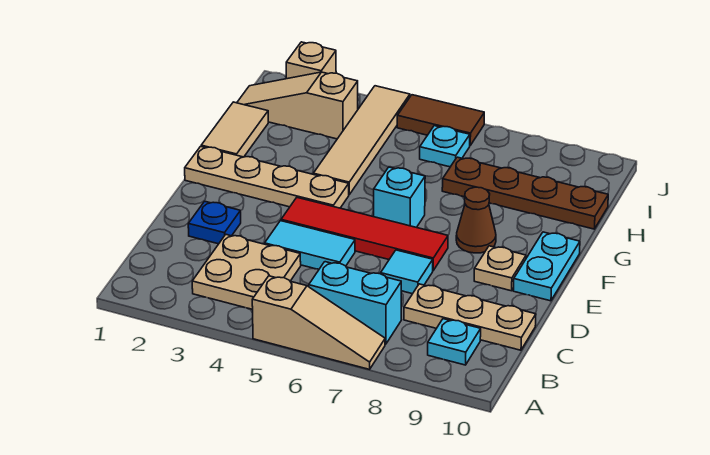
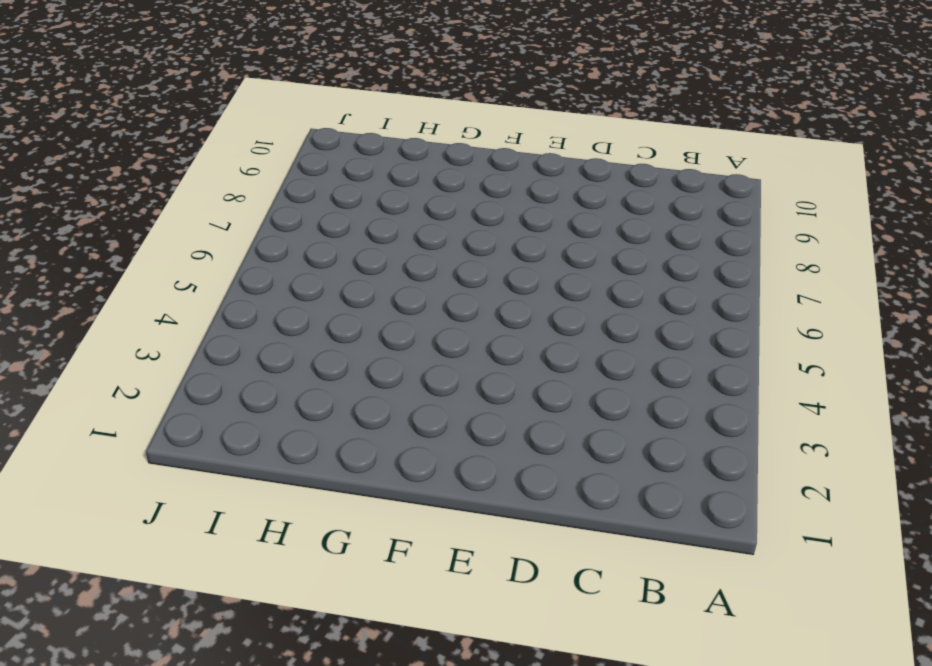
none -> tan slope A5:A7 level 1 top 5
none -> tan plate B3:C4 level 1
none -> cyan brick B6:B7 level 1

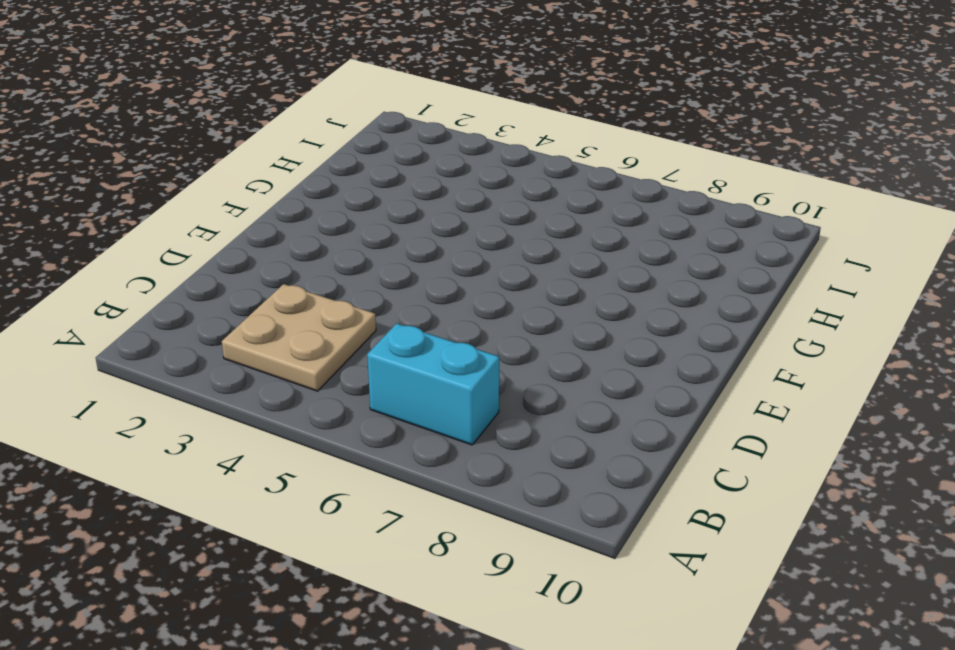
none -> tan slope A5:A7 level 1 top 5
none -> cyan plate B9 level 1
none -> tan plate C8:C10 level 1

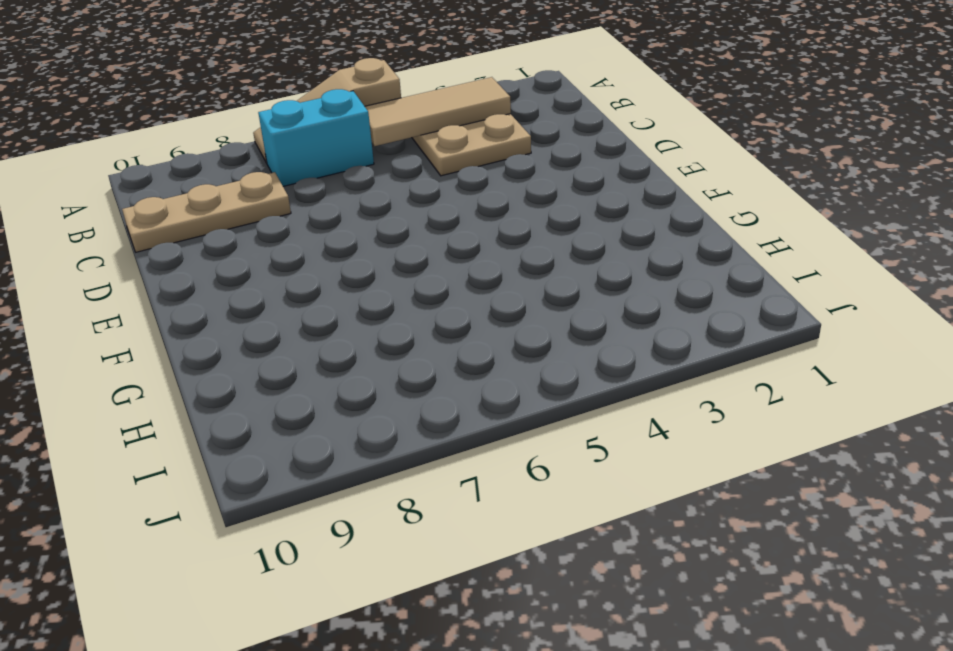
tan tile B3:B5 level 2 -> none
none -> cyan plate B9 level 1
none -> blue plate D2 level 1
none -> cyan tile D4:D5 level 1

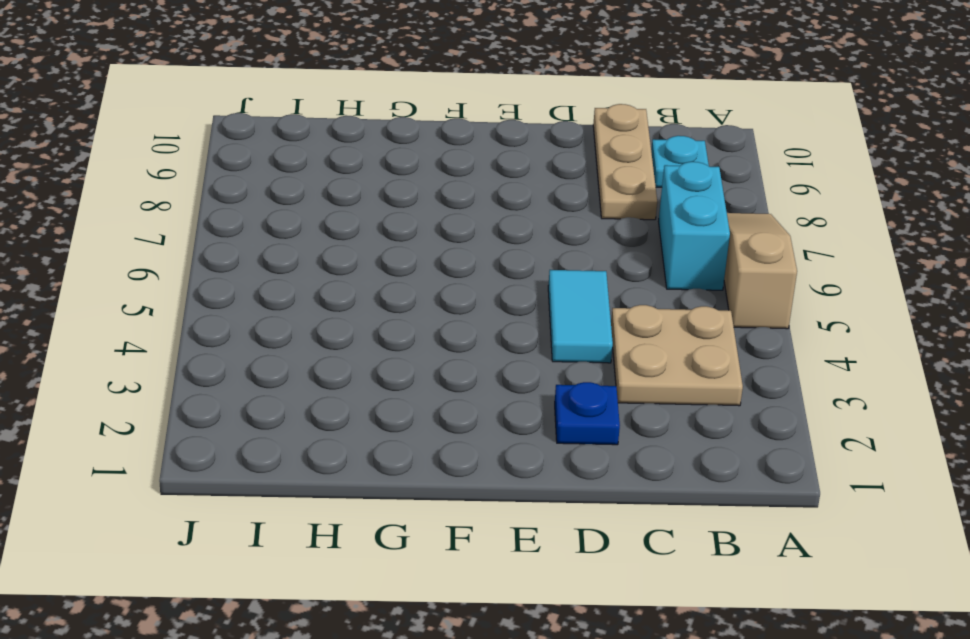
none -> cyan tile D7 level 1
none -> red tile E4:E7 level 1
none -> tan plate E9 level 1

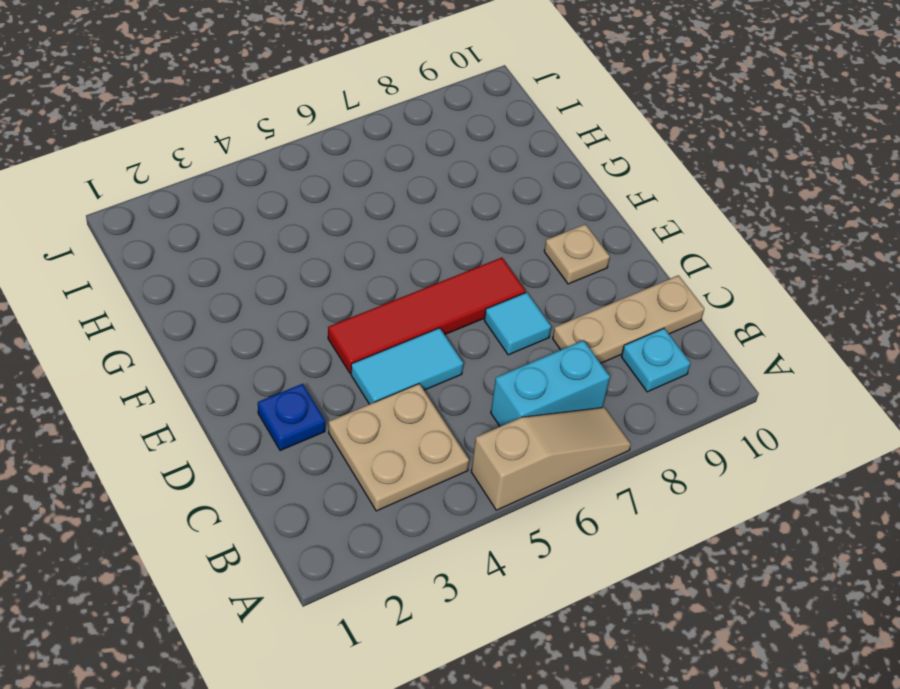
none -> cyan plate E10:F10 level 1
none -> tan plate F1:F4 level 1
none -> cyan brick F6 level 1

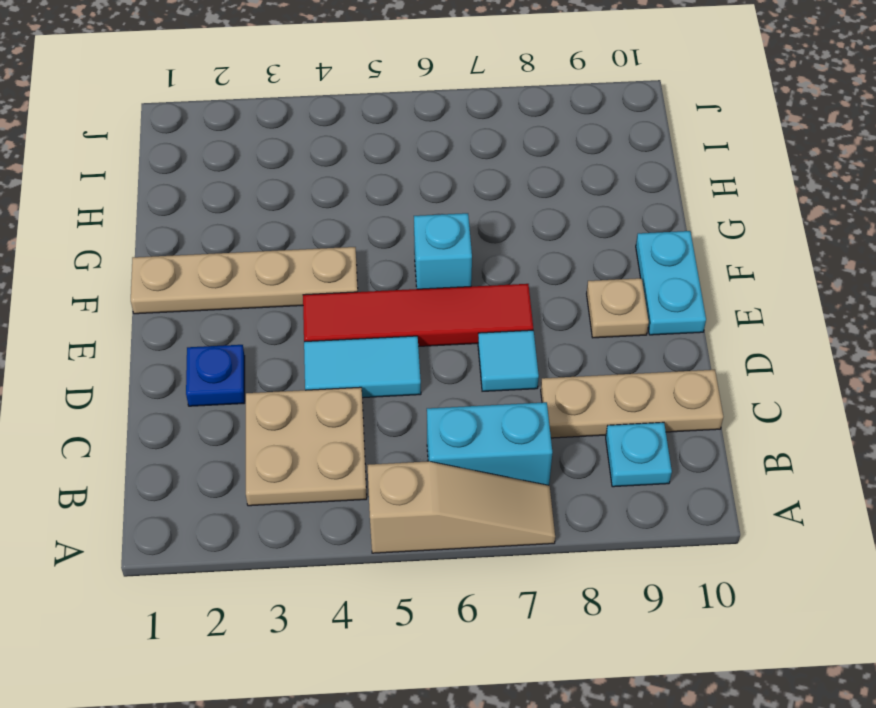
none -> brown cone F8 level 1
none -> tan tile G1:H1 level 1
none -> tan tile G4:J4 level 1

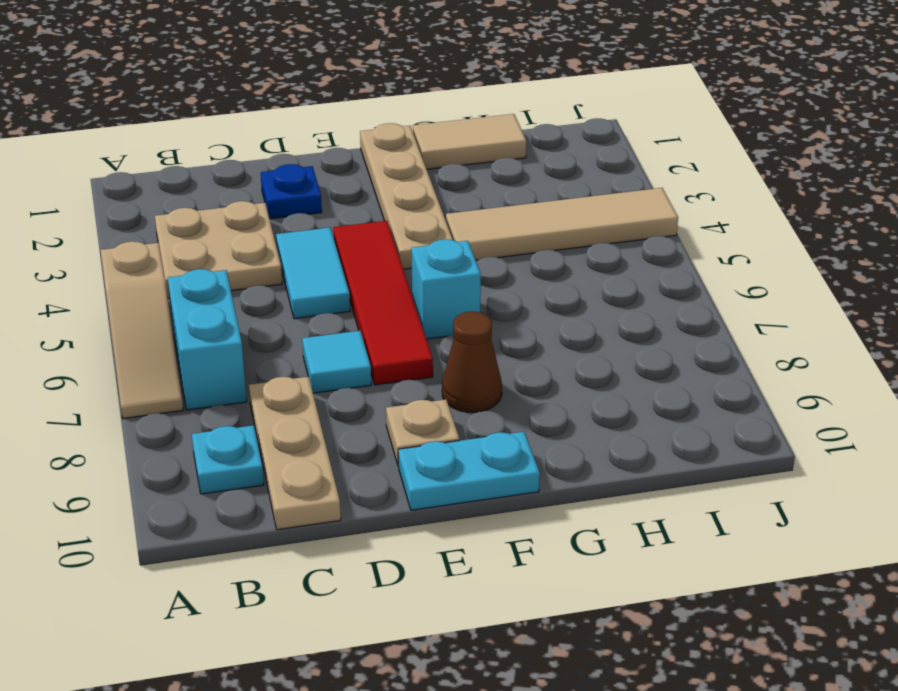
none -> brown plate H7:H10 level 1
none -> tan slope I1:I3 level 1 top 3
none -> cyan plate I6 level 1

